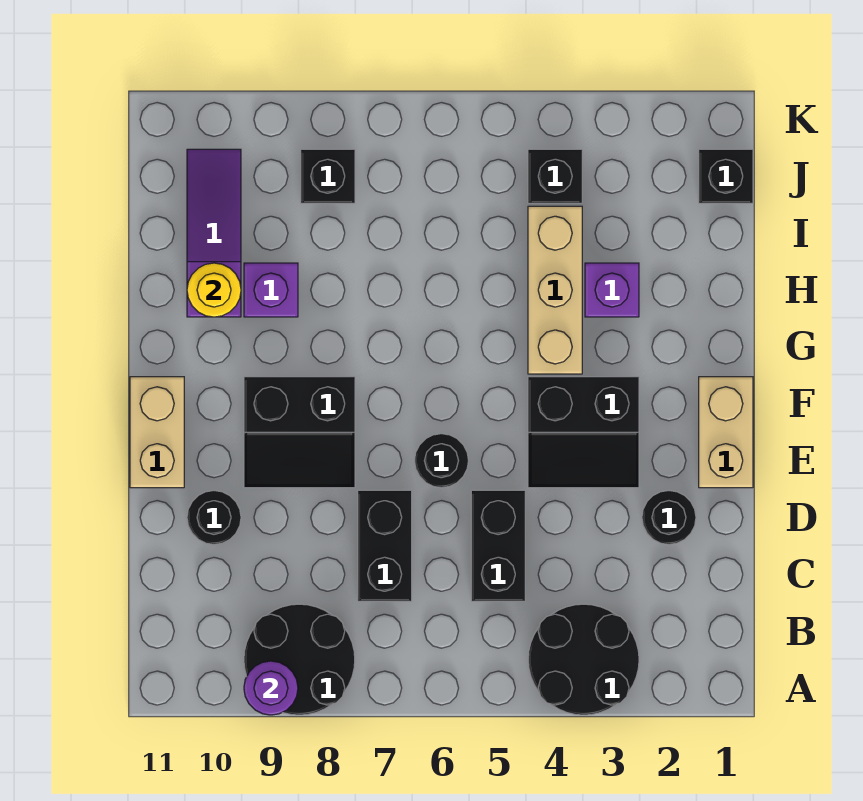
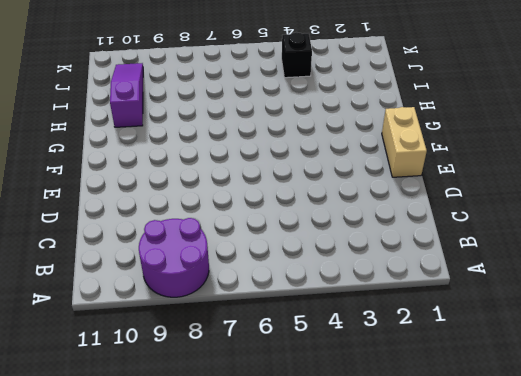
purple round brick A8:B9 level 1 -> black round brick A8:B9 level 1
none -> black round brick A3:B4 level 1
none -> black brick C5:D5 level 1
none -> black brick C7:D7 level 1

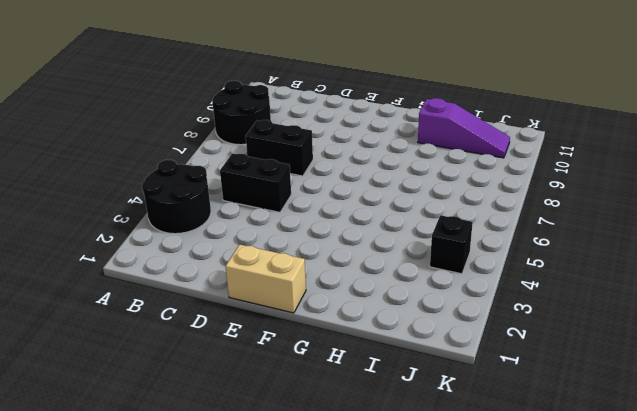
none -> black round brick D2 level 1
none -> black round brick D10 level 1
none -> black slope E3:F4 level 1 top F

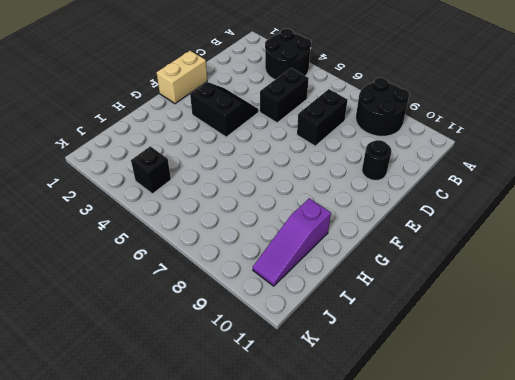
none -> black round brick D2 level 1
none -> black round brick E6 level 1
none -> black slope E8:F9 level 1 top F

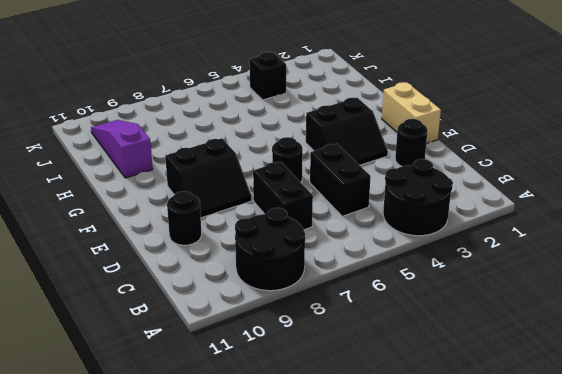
none -> tan brick E11:F11 level 1
none -> tan brick G4:I4 level 1
none -> purple brick H3 level 1

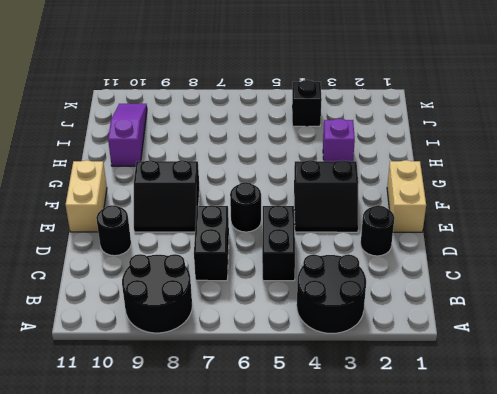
none -> tan brick G4:I4 level 1
none -> purple brick H9 level 1
none -> black brick J1 level 1

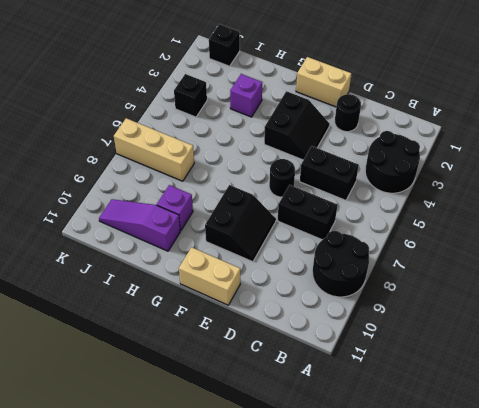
tan brick I7:K7 level 1 -> tan brick G4:I4 level 1
none -> black round brick D10 level 1
none -> black brick J8 level 1
none -> purple round brick A9 level 2

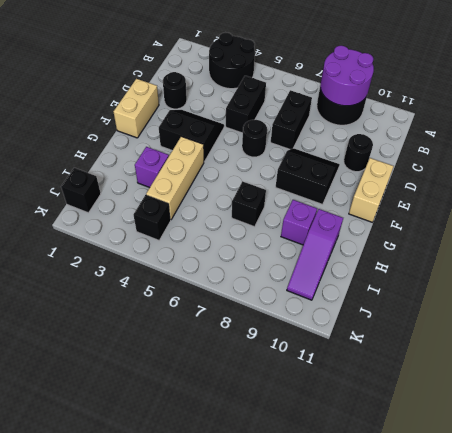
purple round brick A8:B9 level 2 -> purple round brick A9 level 2
black brick H7 level 1 -> black brick J8 level 1
none -> yellow round brick H10 level 2

